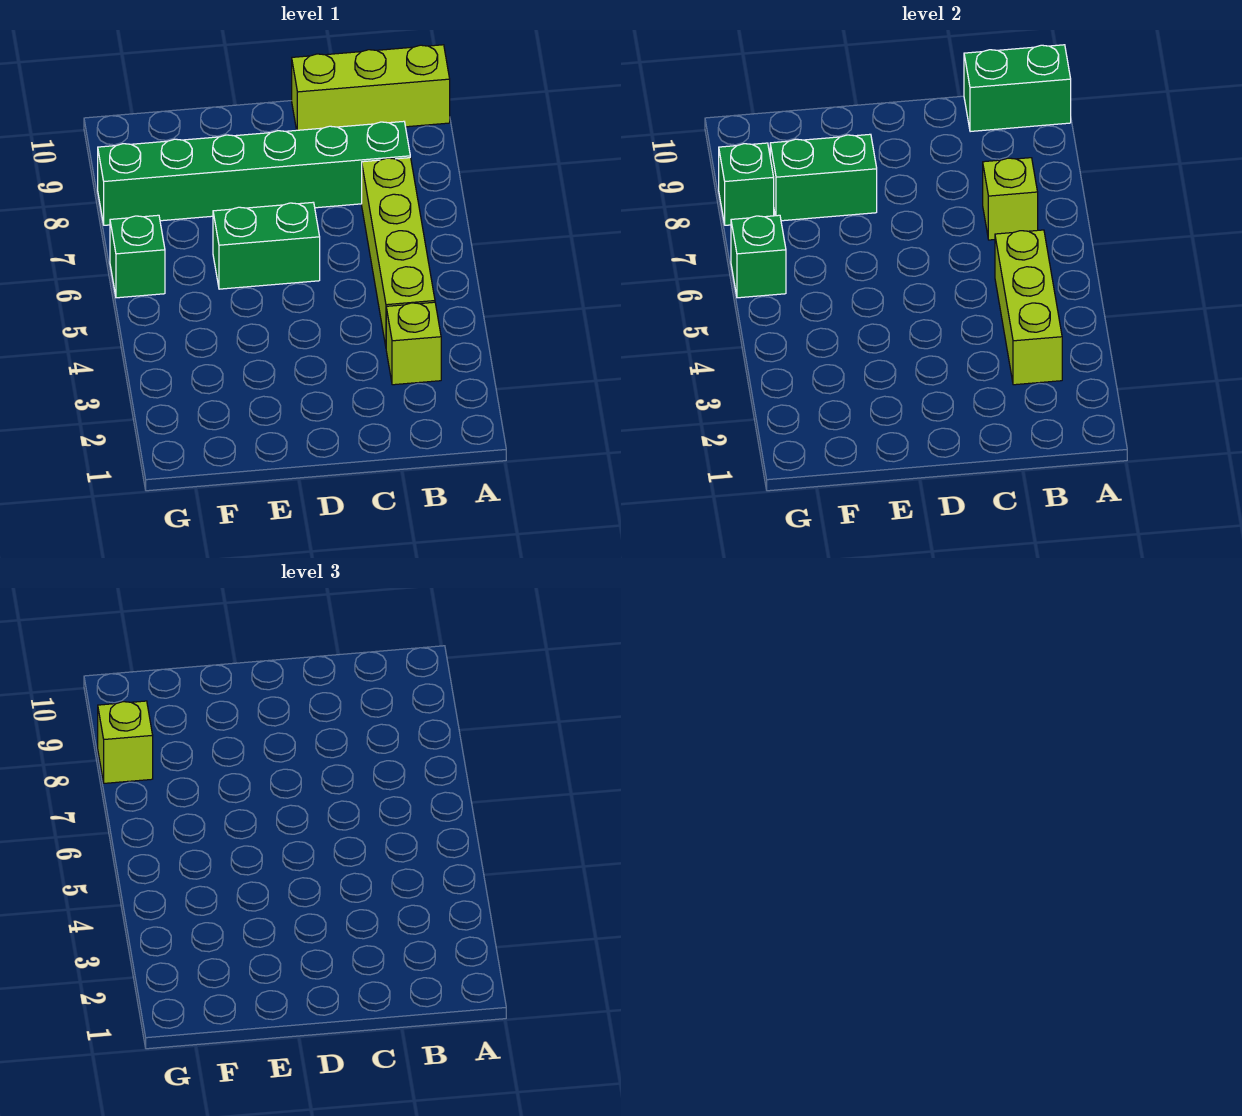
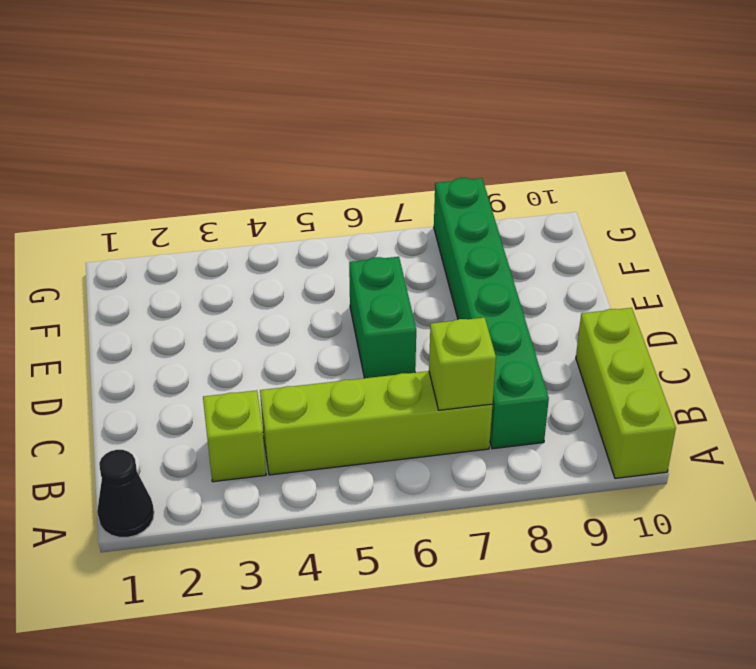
black cone A1 level 1 -> none
none -> green brick G6 level 1
none -> green brick A10:B10 level 2
none -> lime brick B3:B5 level 2

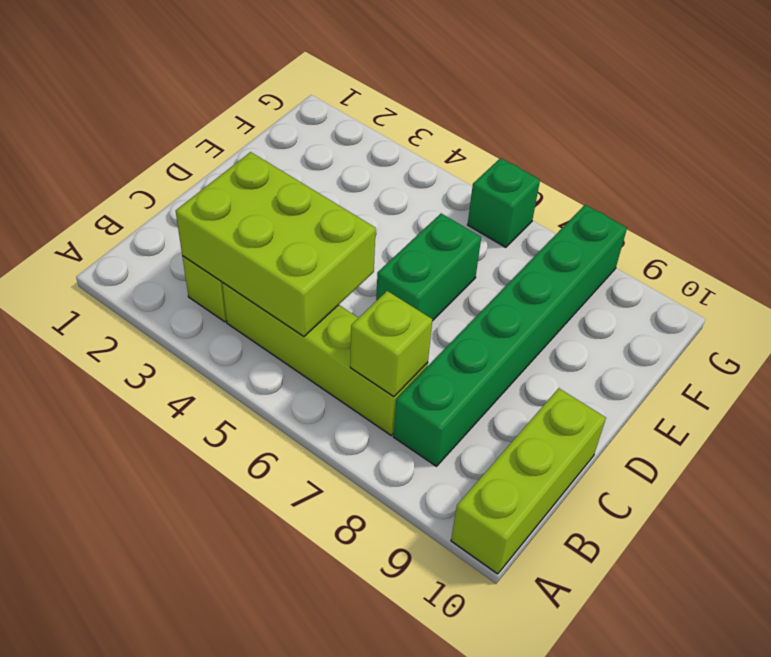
lime brick B3:C5 level 2 -> lime brick B3:B5 level 2
none -> green brick A10:B10 level 2
none -> green brick E8:F8 level 2
none -> green brick G6 level 2

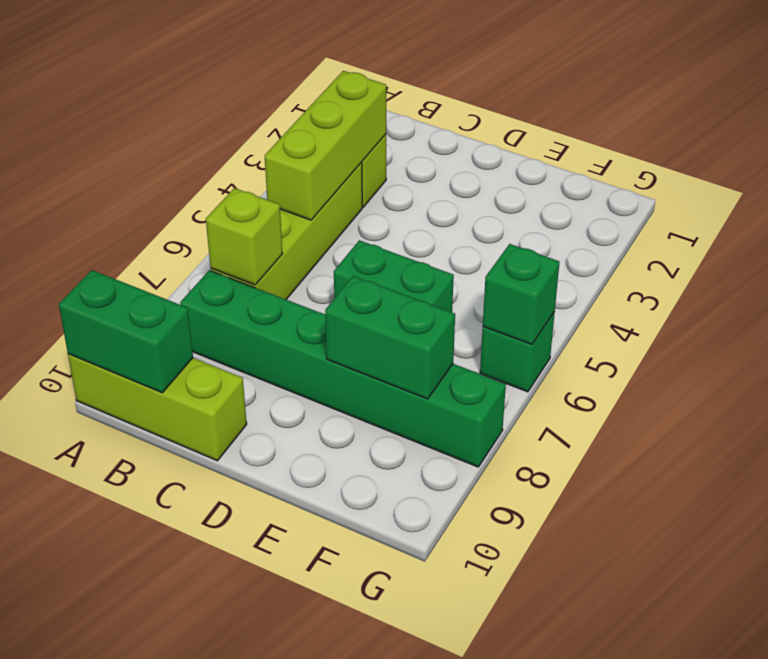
none -> green brick G8 level 2
none -> lime brick G8 level 3

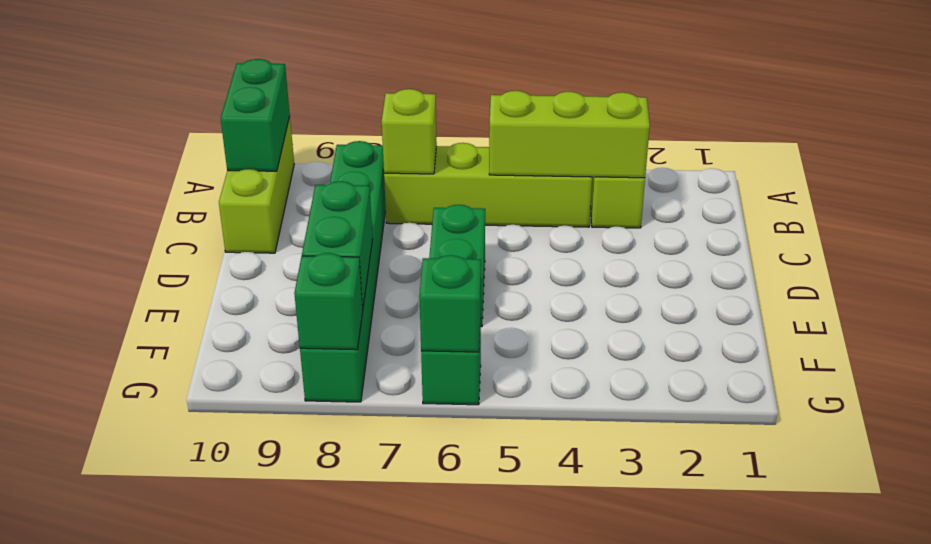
none -> lime brick G8 level 3

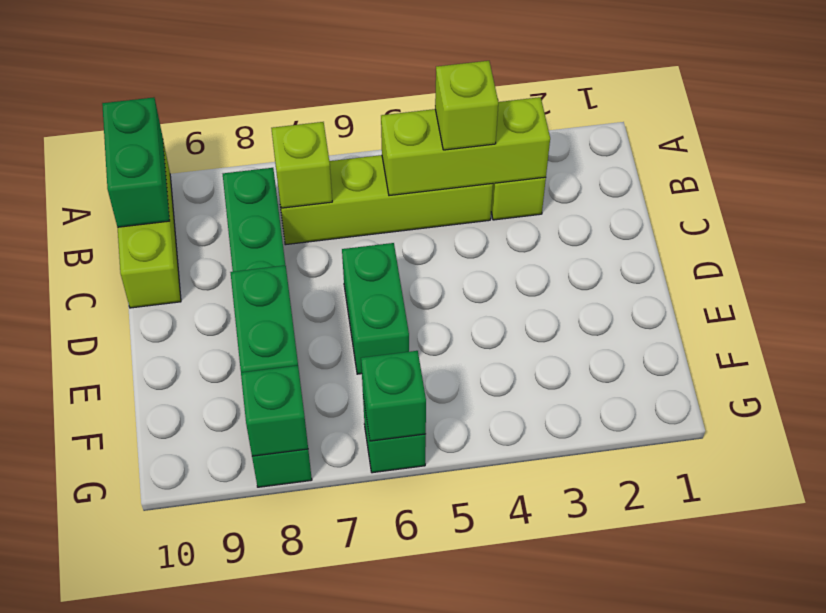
lime brick B4 level 3 -> lime brick G8 level 3

